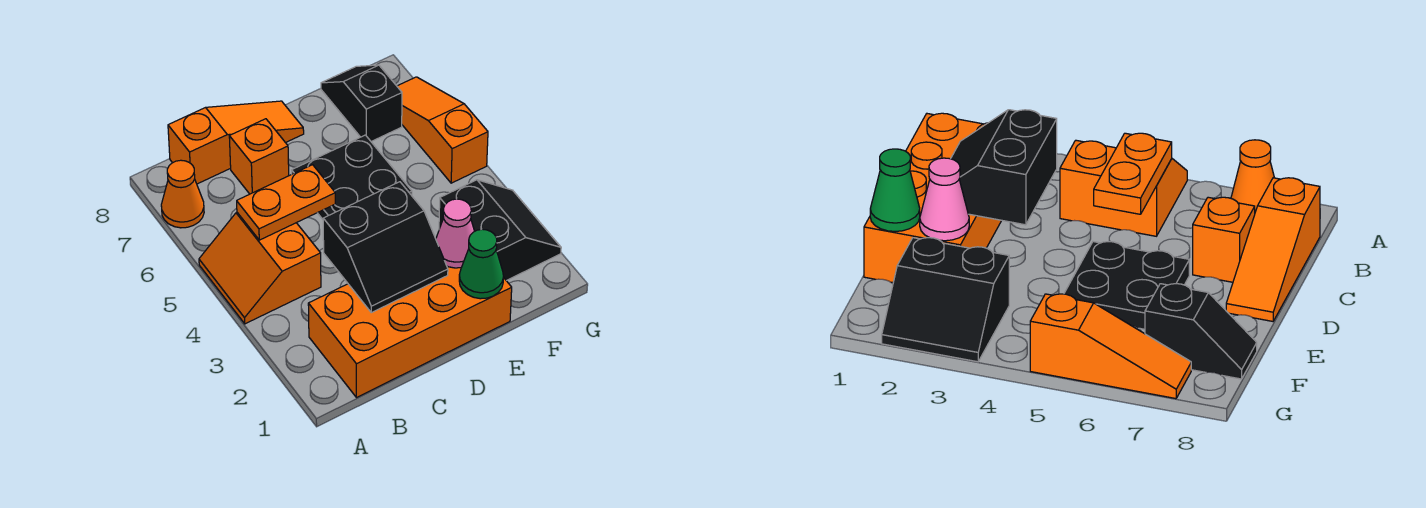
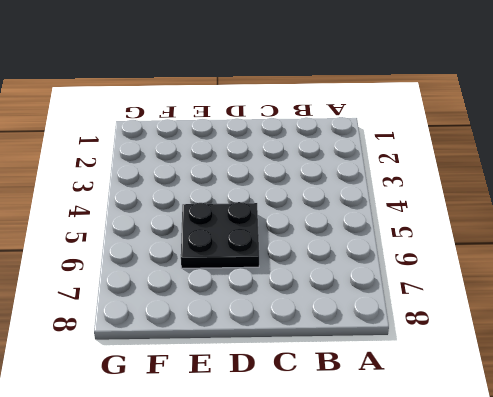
none -> orange slope A4:B5 level 1 top B
none -> orange cone A7 level 1
none -> orange brick B1:E2 level 1

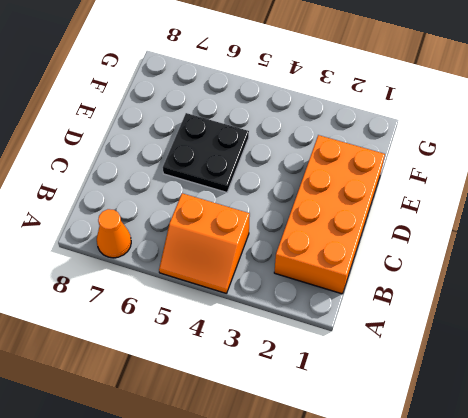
none -> orange slope B8:D8 level 1 top B
none -> orange brick C7 level 1
none -> black slope F2:G3 level 1 top F

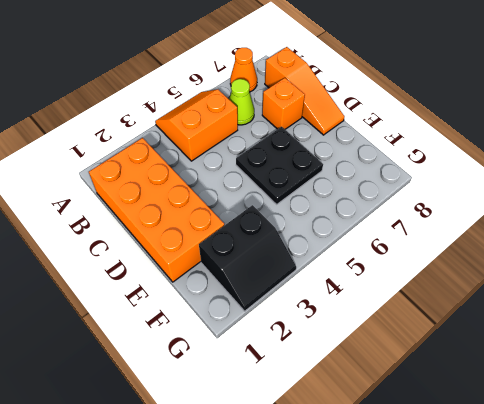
lime cone B6 level 1 -> none
none -> black slope F7:F8 level 1 top 7
none -> orange slope G5:G7 level 1 top 5
none -> orange plate B5:C5 level 2

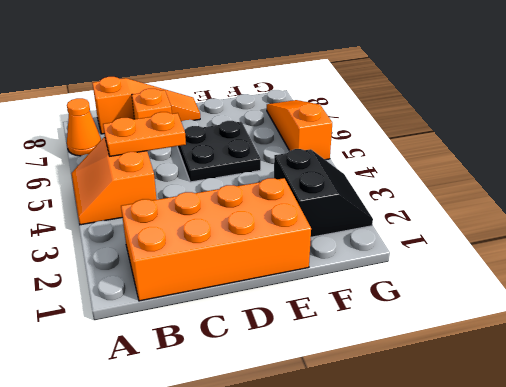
none -> black slope F7:F8 level 1 top 7
none -> black slope C2:D3 level 2 top 3
none -> green cone E1 level 2

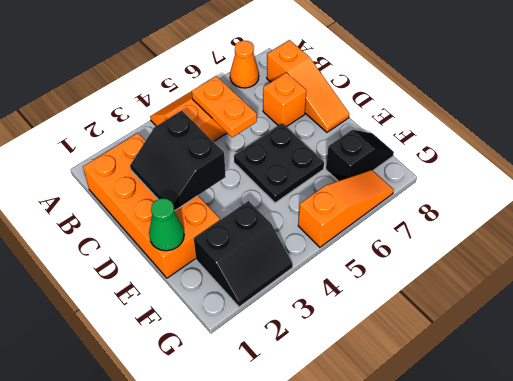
none -> pink cone E2 level 2

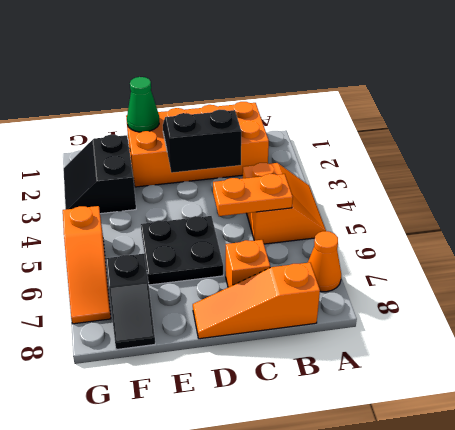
none -> pink cone E2 level 2

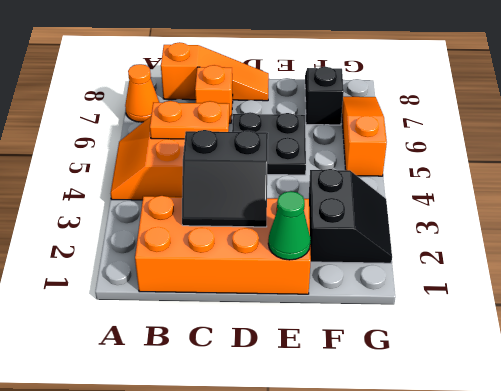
none -> pink cone E2 level 2

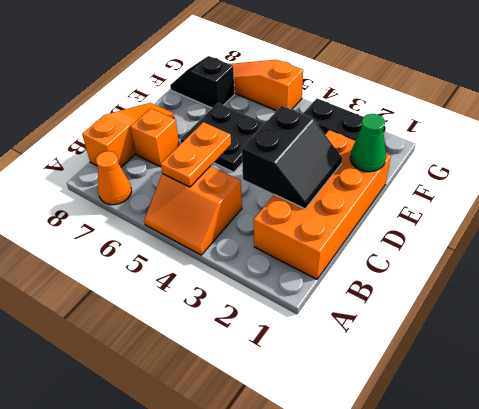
none -> pink cone E2 level 2

